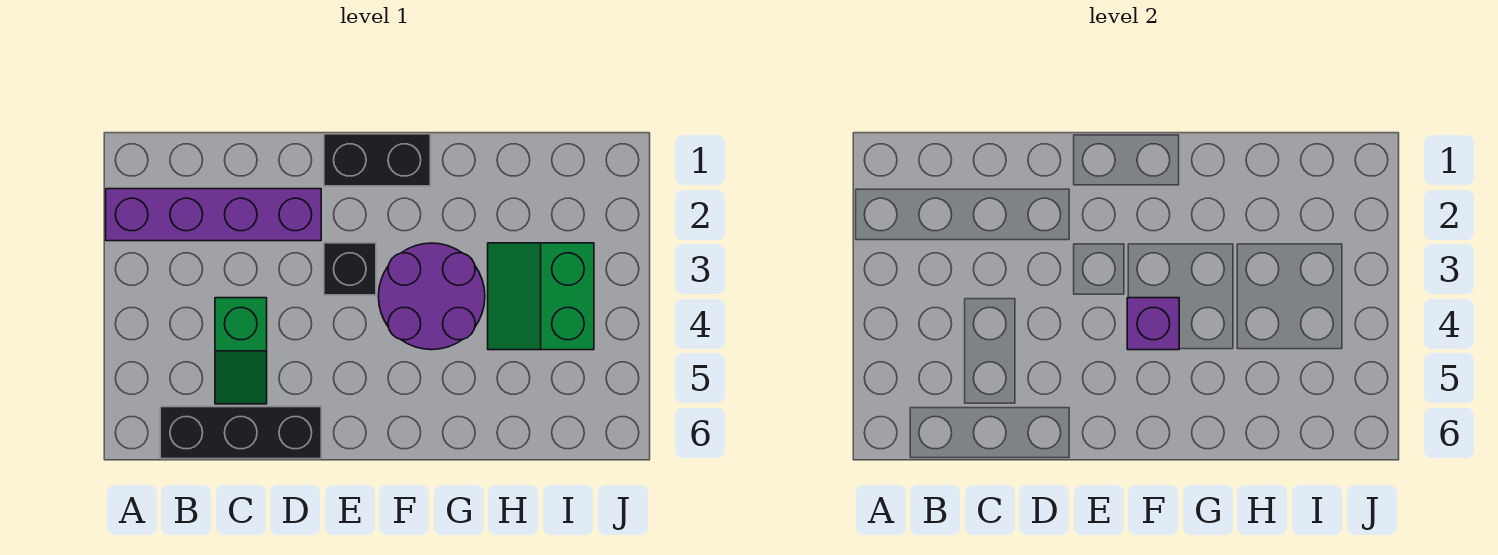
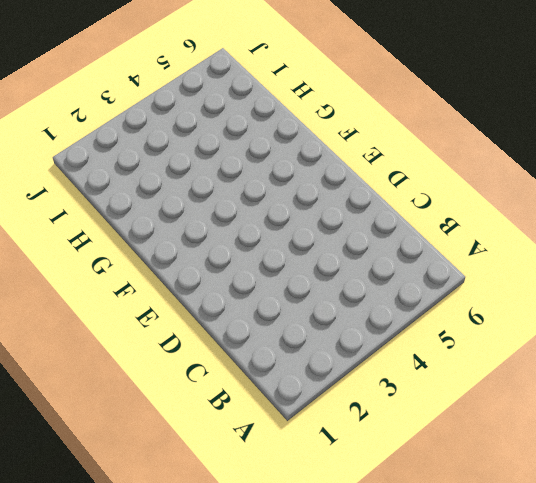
none -> purple brick A2:D2 level 1
none -> black brick B6:D6 level 1

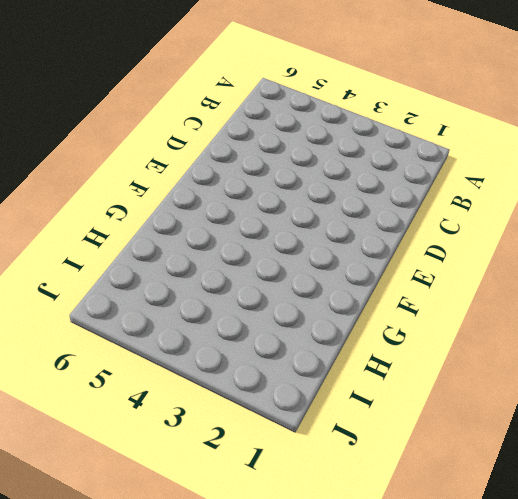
none -> purple brick A2:D2 level 1
none -> black brick B6:D6 level 1

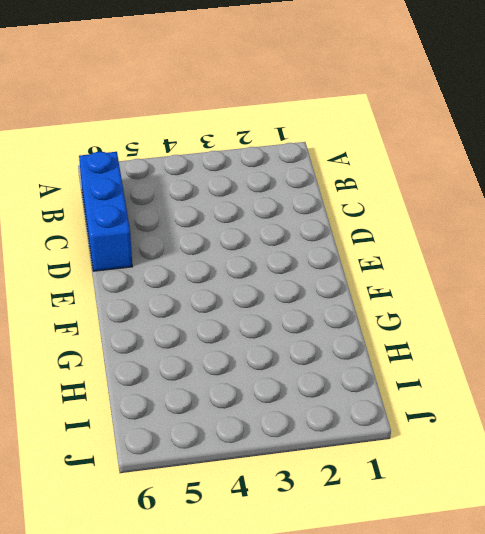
blue brick B6:D6 level 1 -> black brick B6:D6 level 1
none -> purple brick A2:D2 level 1
none -> green slope C4:C5 level 1 top 4

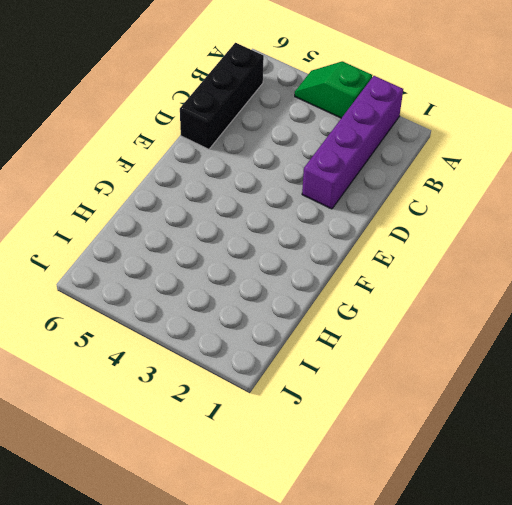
green slope A3:A4 level 1 top 3 -> green slope C4:C5 level 1 top 4
none -> black brick E1:F1 level 1
none -> black brick E3 level 1

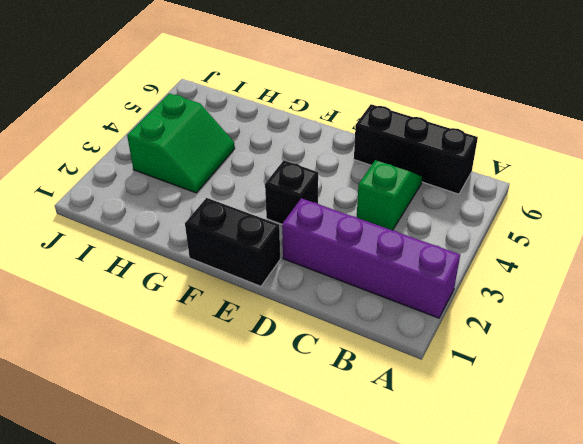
none -> purple round brick F3:G4 level 1
none -> purple brick F4 level 2

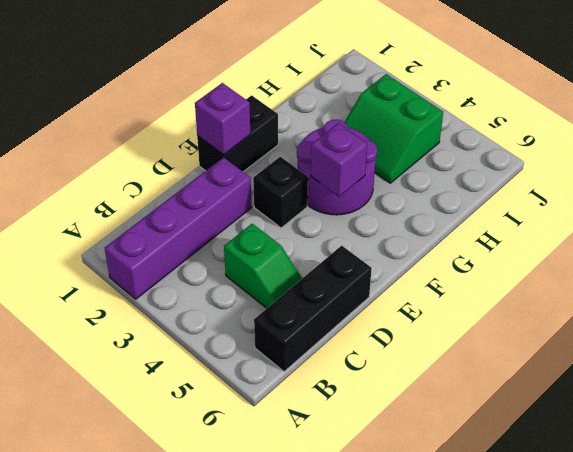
purple brick E1 level 2 -> none

